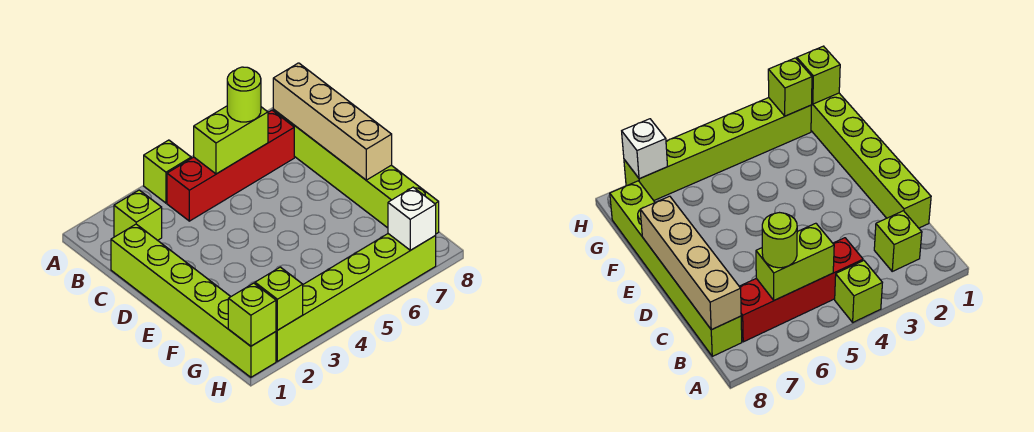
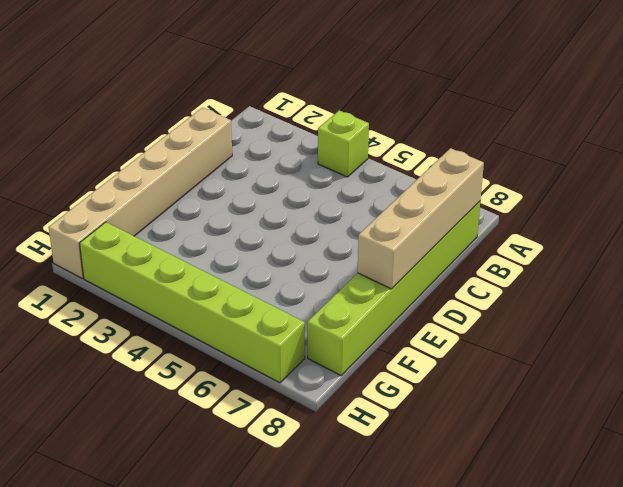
tan brick C1:H1 level 1 -> lime brick C1:H1 level 1
none -> lime brick B2 level 1
none -> red brick B4:B7 level 1
none -> lime brick B5:B6 level 2

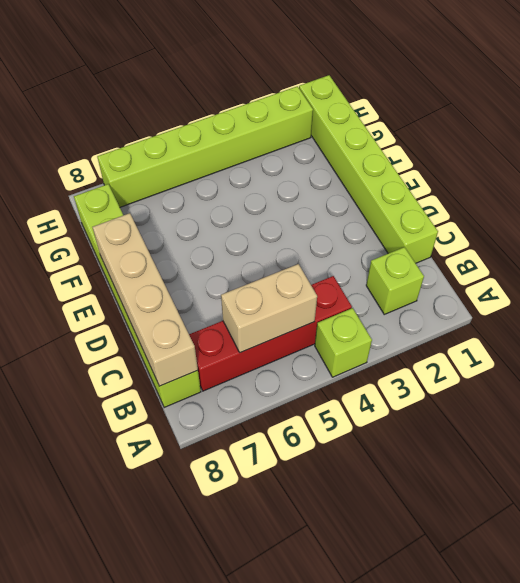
tan brick B5:B6 level 2 -> lime brick B5:B6 level 2
none -> lime brick H1 level 2
none -> lime brick H2 level 2
none -> white brick H7 level 2

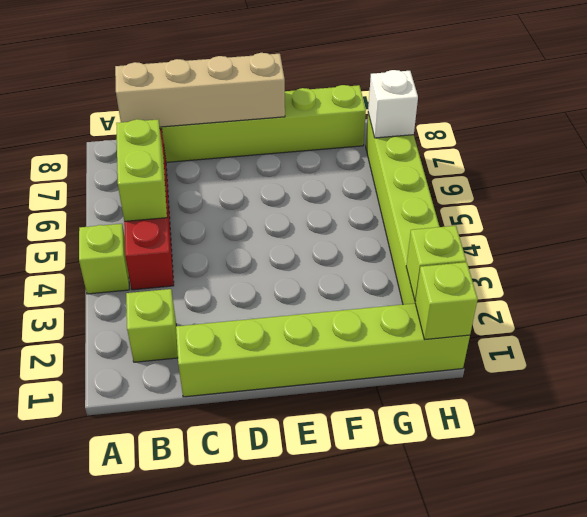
none -> lime round brick B6 level 3

